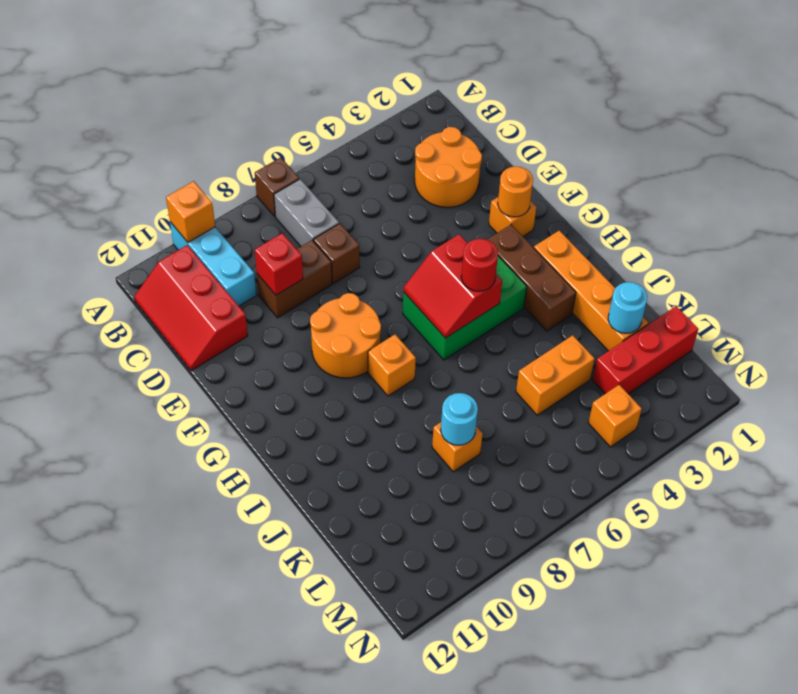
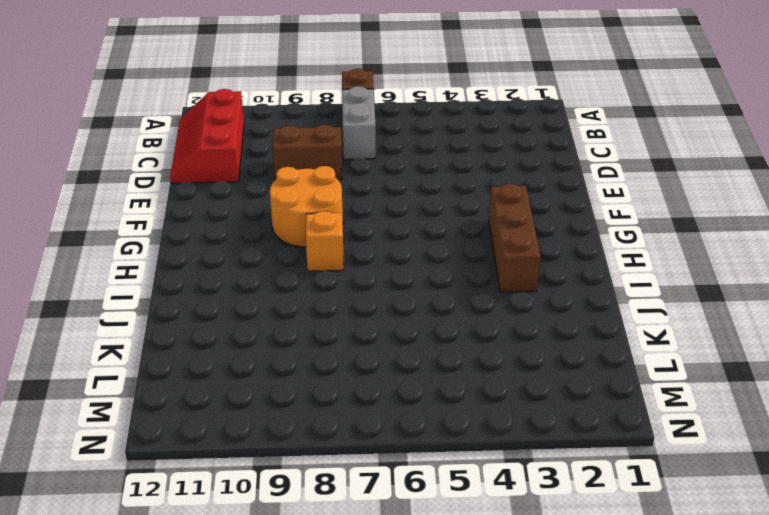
none -> cyan brick A10:C10 level 1
none -> orange round brick C2:D3 level 1
none -> brown brick D7 level 1

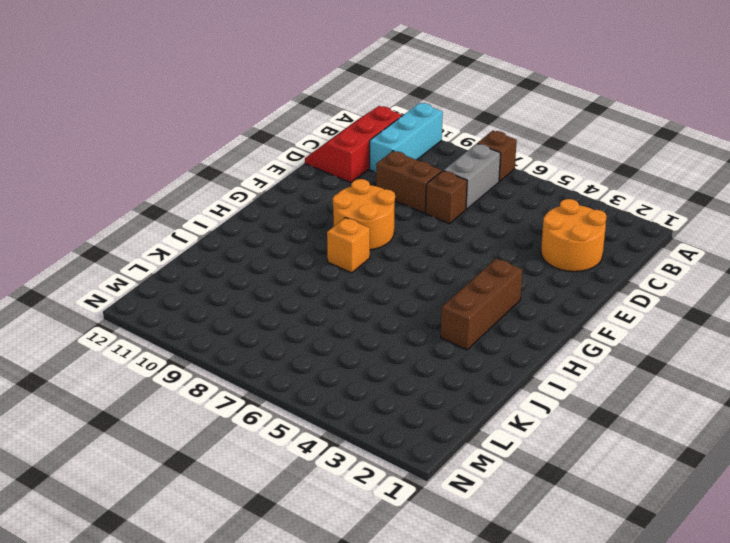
none -> orange brick F2 level 1
none -> green brick G4:H6 level 1
none -> orange brick H2:K2 level 1

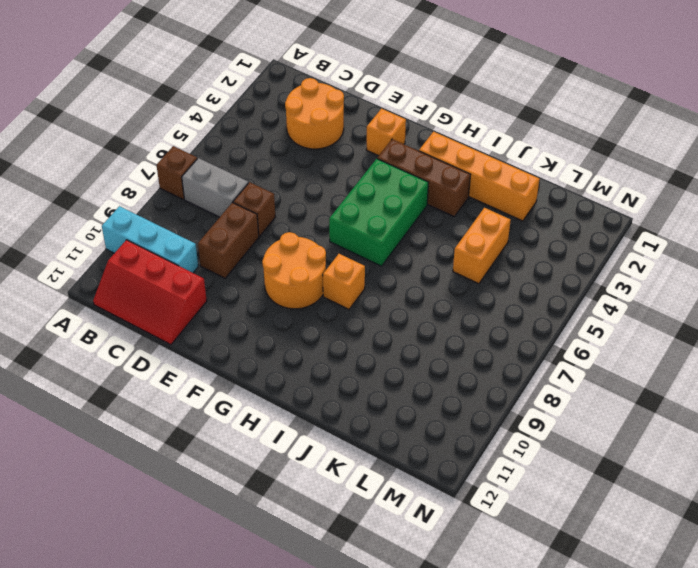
none -> orange brick K8 level 1
none -> red brick L1:L3 level 1
none -> orange brick M4 level 1

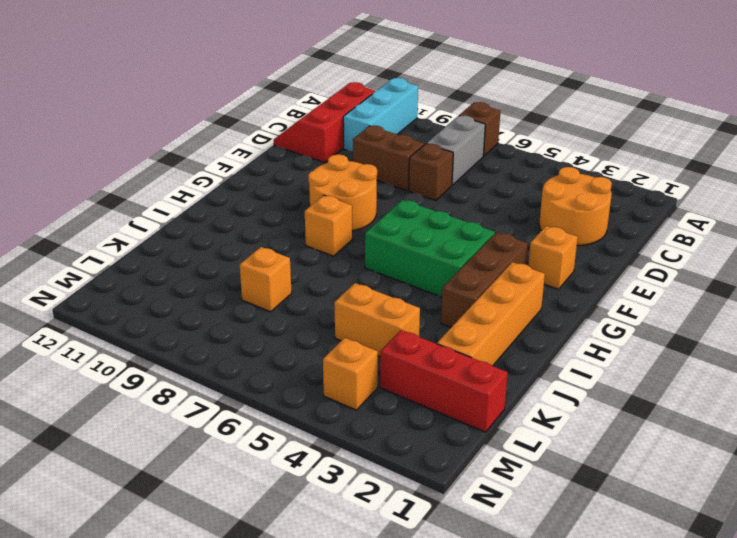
none -> orange brick A10 level 2
none -> red brick D9 level 2
none -> orange round brick F2 level 2

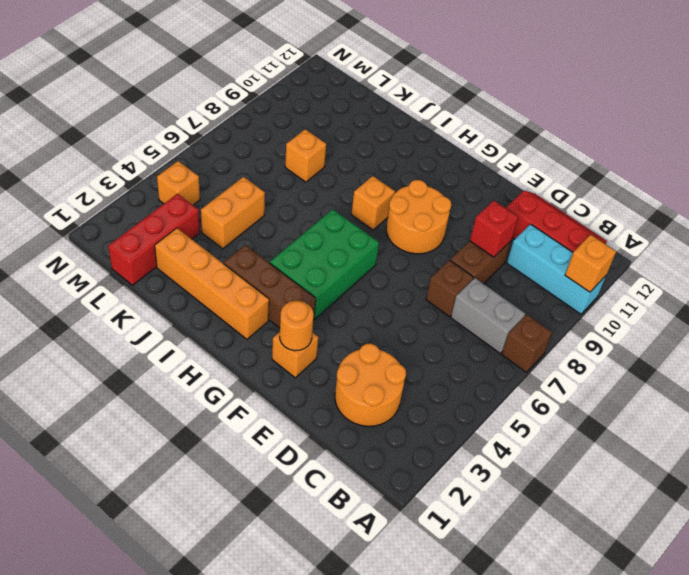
none -> red slope G5:H6 level 2 top 5
none -> cyan round brick K2 level 2
none -> cyan round brick K8 level 2

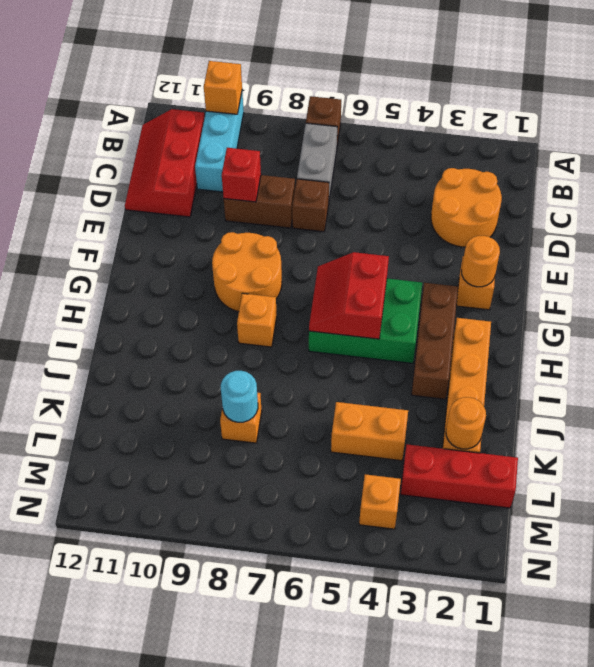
orange round brick K2 level 2 -> cyan round brick K2 level 2
none -> red round brick H5 level 3

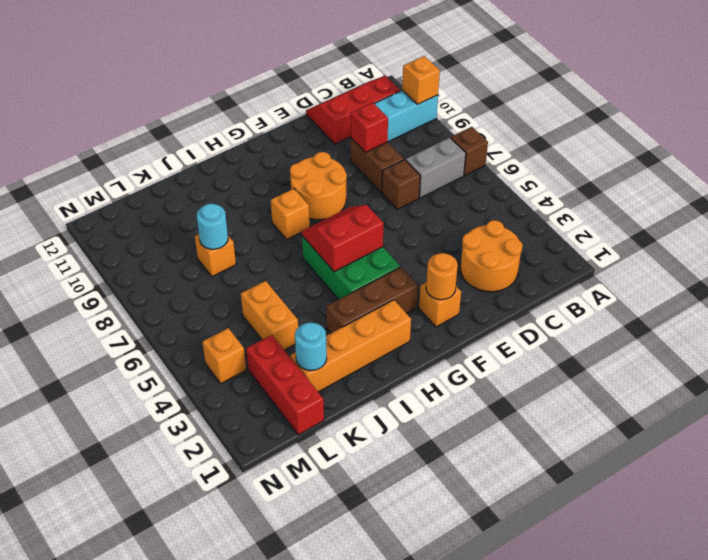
none -> red round brick H5 level 3

